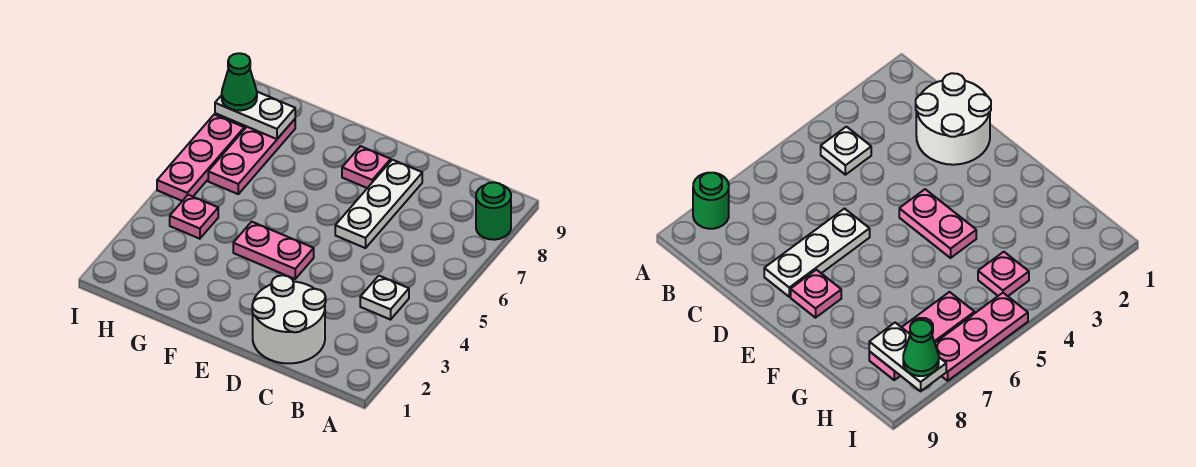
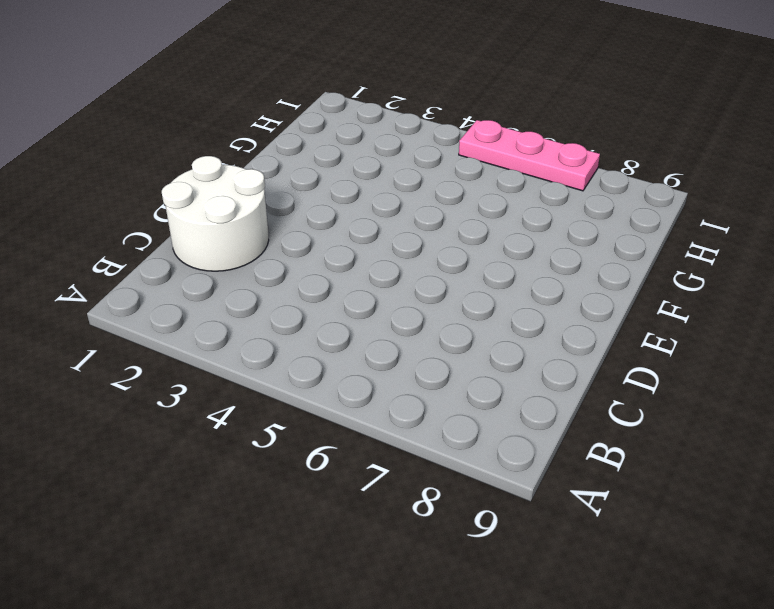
none -> green round brick A8 level 1
none -> white plate B4 level 1

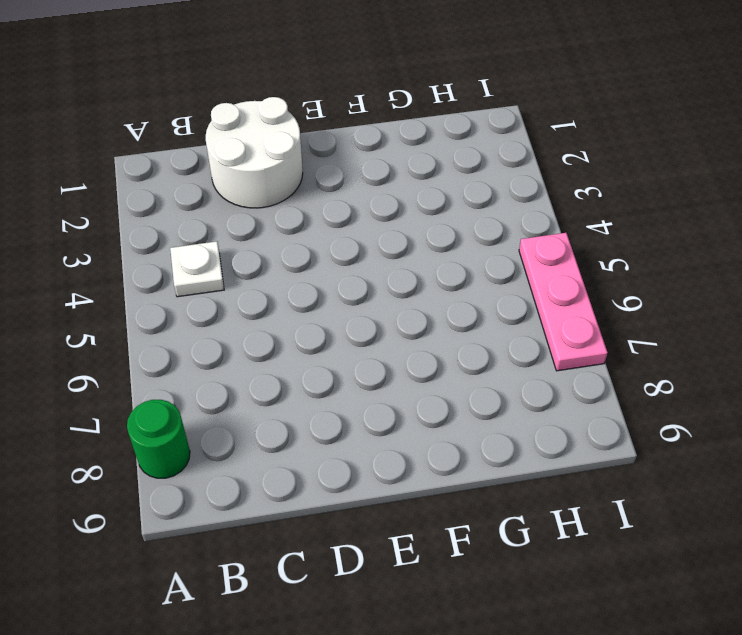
none -> white plate D6:D8 level 1
none -> pink plate E4:F4 level 1

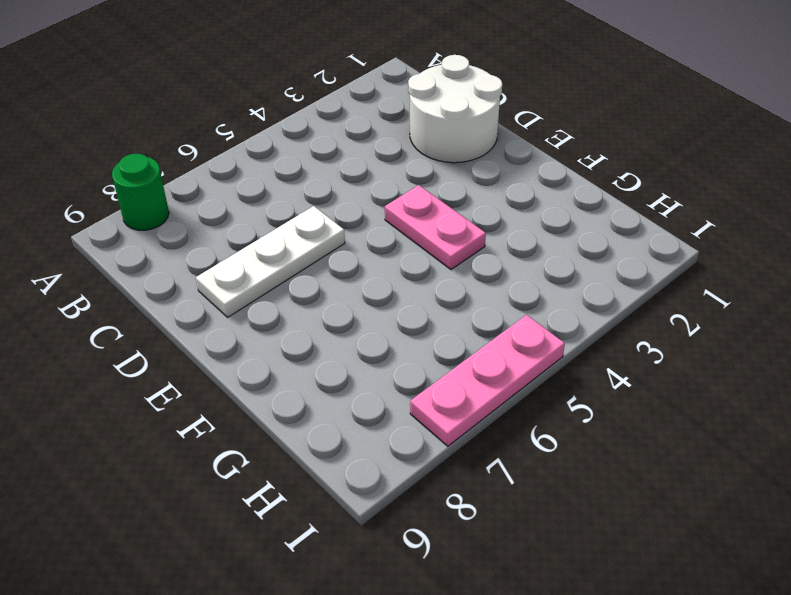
none -> white plate B4 level 1
none -> pink plate E8 level 1

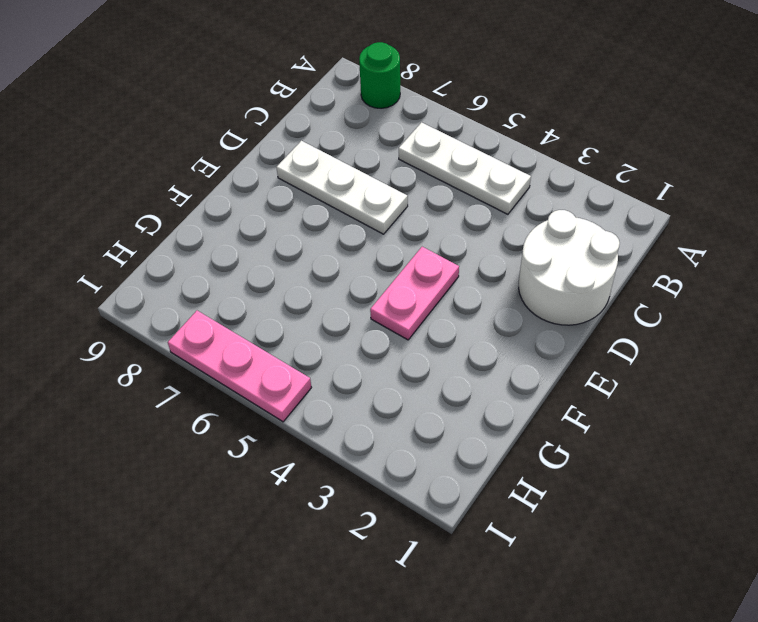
white plate B4:B6 level 1 -> white plate B4 level 1
none -> pink plate E8 level 1
none -> pink plate H4 level 1

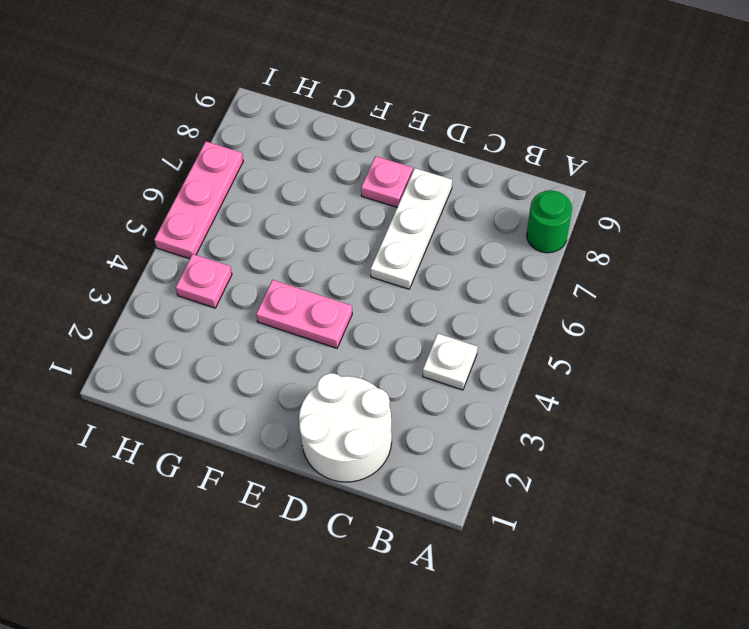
none -> pink plate H6:H8 level 1
none -> white plate H8:I8 level 2

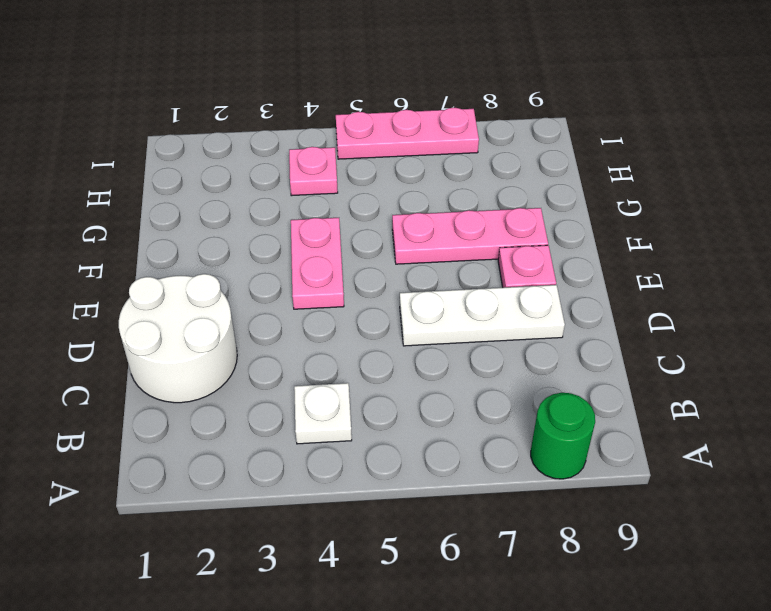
pink plate F6:F8 level 1 -> pink plate H6:H8 level 1
none -> white plate H8:I8 level 2
none -> green cone I8 level 3

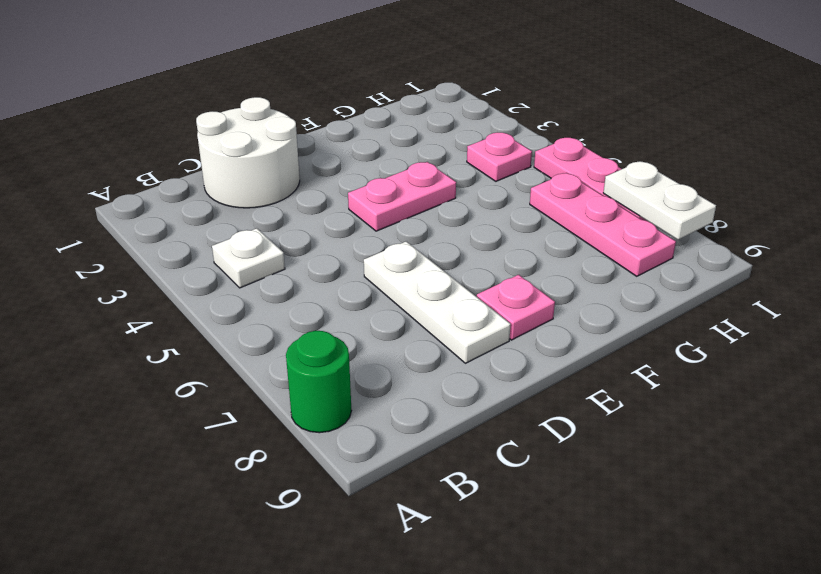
white plate I7:I8 level 2 -> white plate H8:I8 level 2
none -> green cone I8 level 3

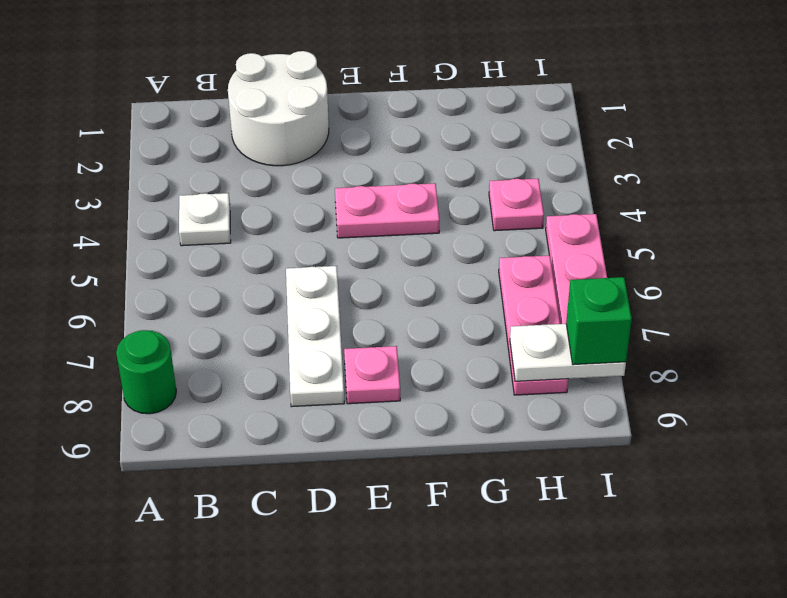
green brick I8 level 3 -> green cone I8 level 3

